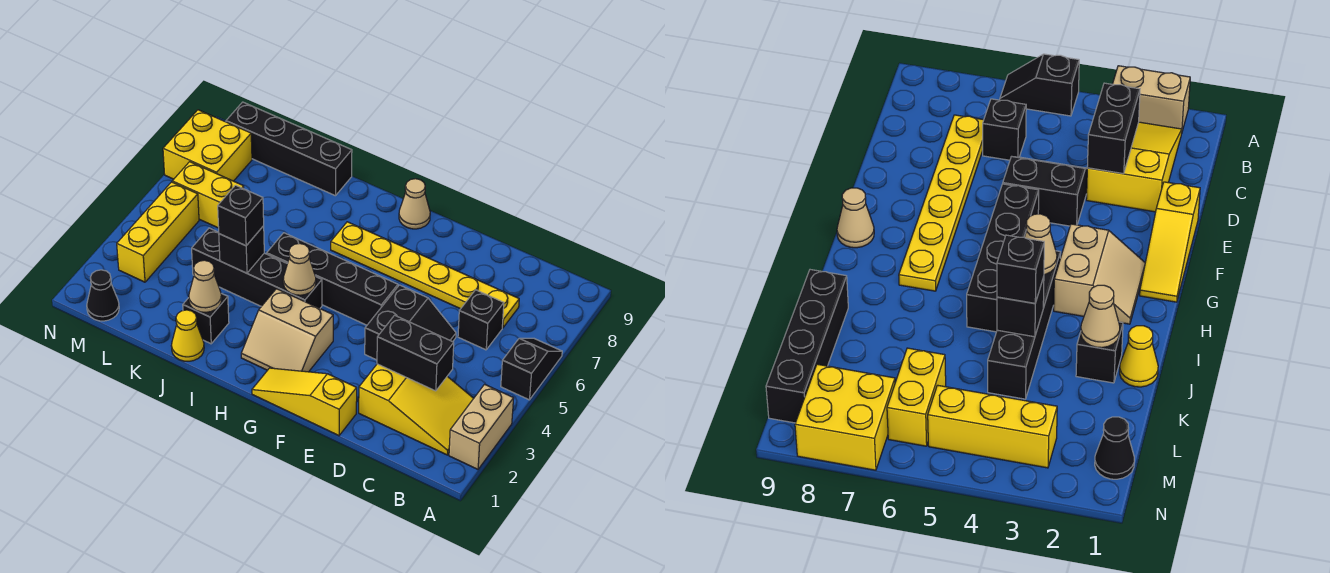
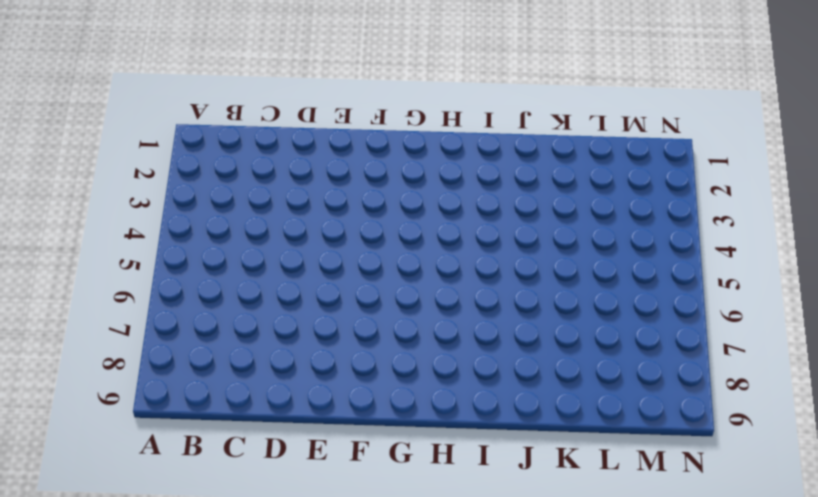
none -> tan brick A2:A3 level 1
none -> black slope A5:A6 level 1 top 5
none -> yellow slope B2:D3 level 1 top D

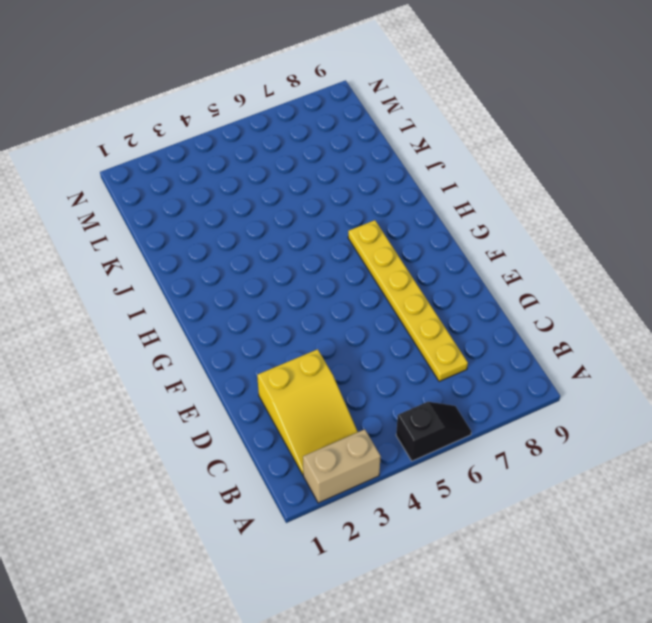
none -> black brick C6 level 1
none -> black slope D4:E5 level 1 top E
none -> yellow slope E1:G1 level 1 top E

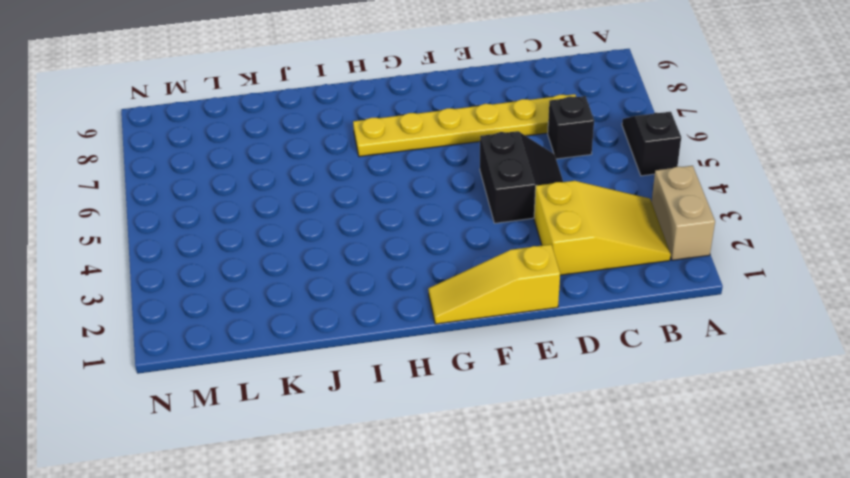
none -> black brick F5:I5 level 1
none -> tan slope G2:H3 level 1 top 3
none -> tan cone G9 level 1

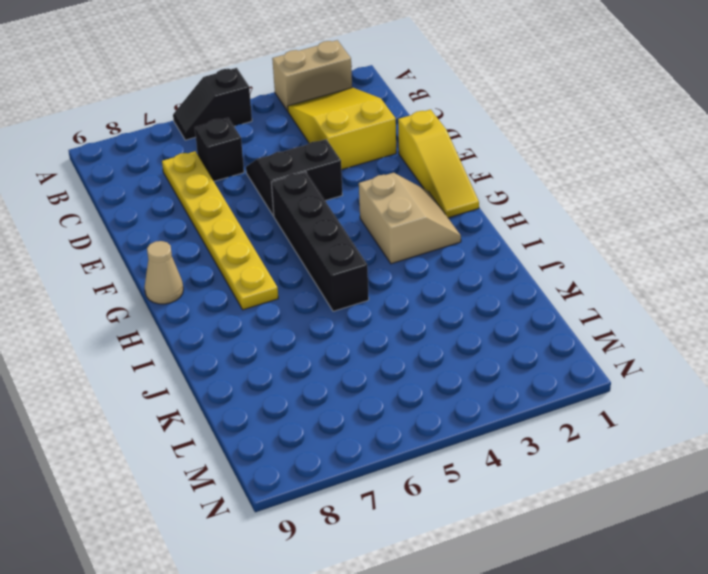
none -> black brick H4:K4 level 1
none -> yellow cone J1 level 1
none -> black brick J2 level 1

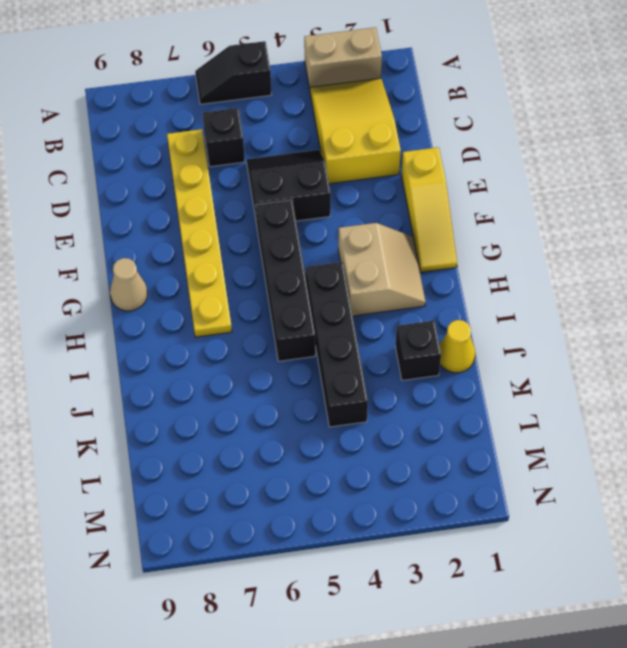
none -> black brick J9:M9 level 1
none -> yellow brick L6:M6 level 1
none -> black cone M1 level 1

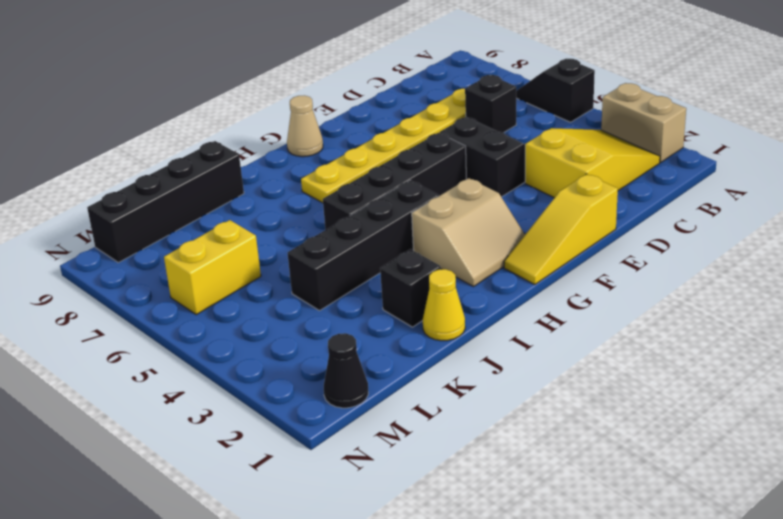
none -> yellow brick M3:M5 level 1
none -> yellow brick M7:N8 level 1
none -> black brick C3:D3 level 2

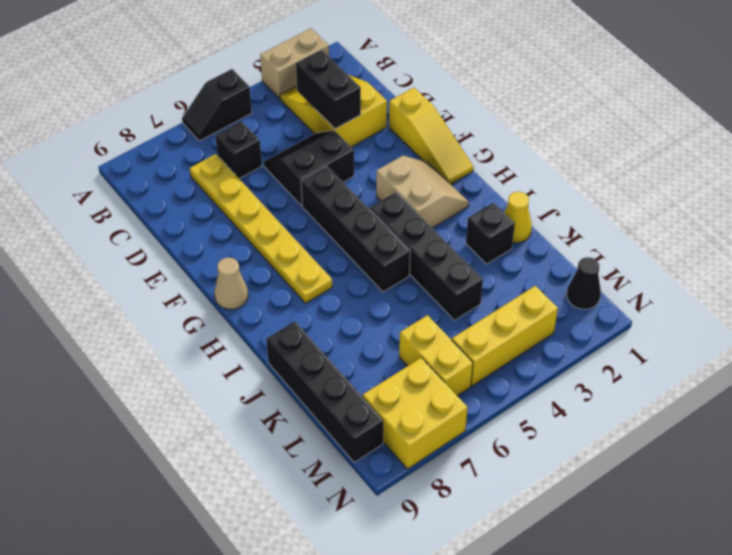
none -> tan cone H4 level 2
none -> tan cone J2 level 2
none -> black brick J4 level 2

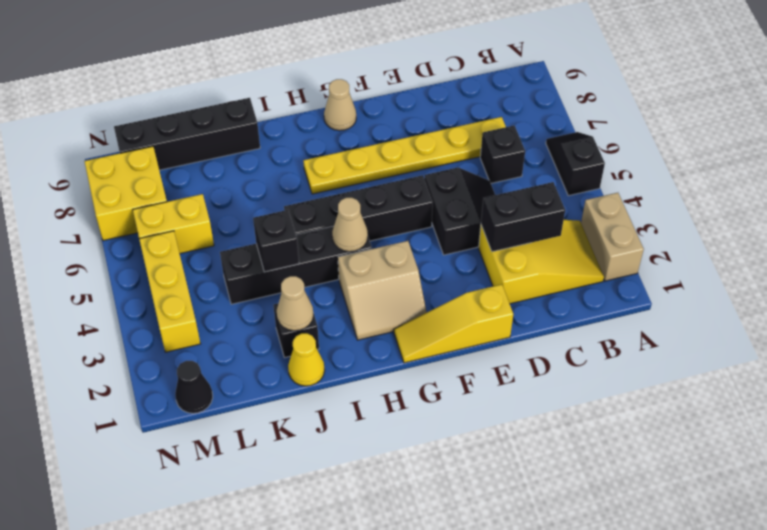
none -> black brick J4 level 3

